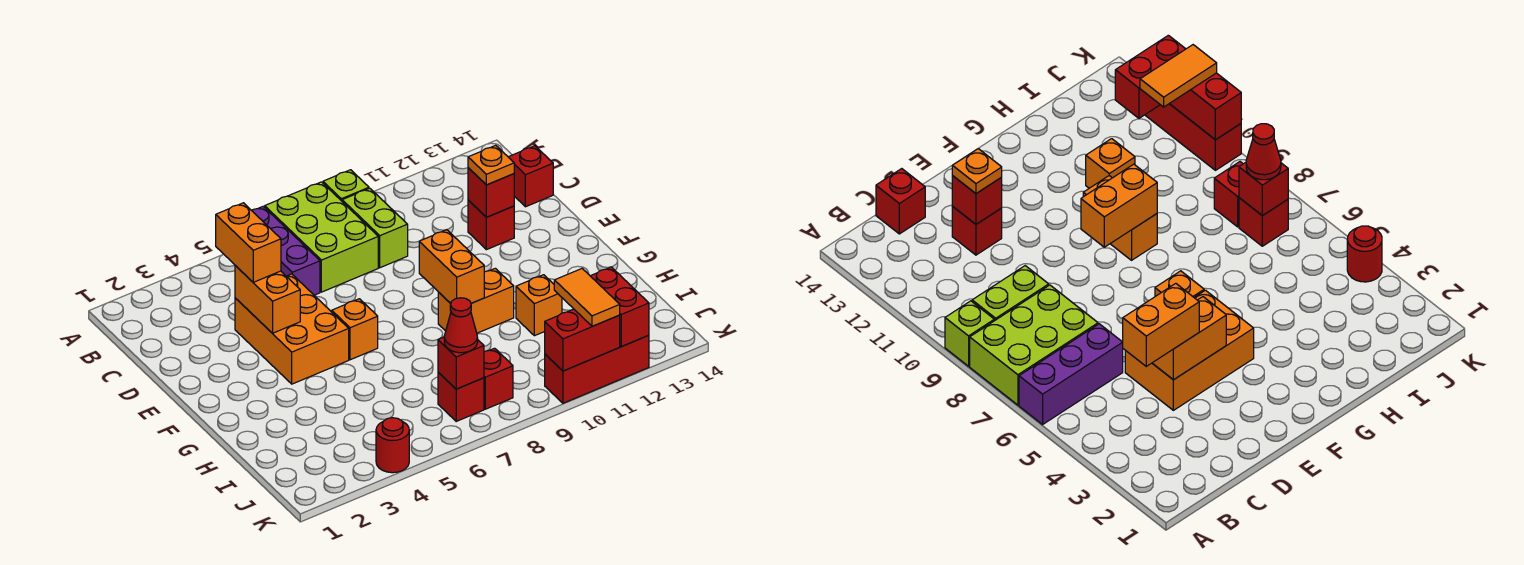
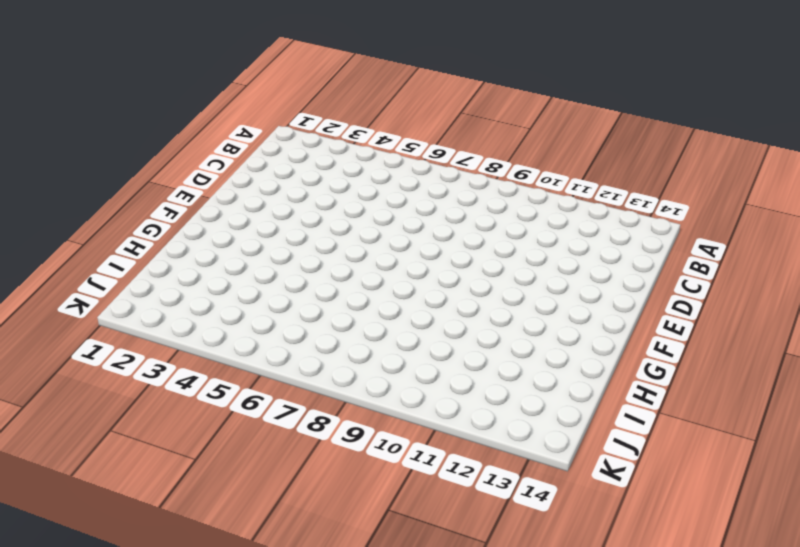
none -> purple brick A6:C6 level 1
none -> lime brick A7:C8 level 1
none -> lime brick A9 level 1

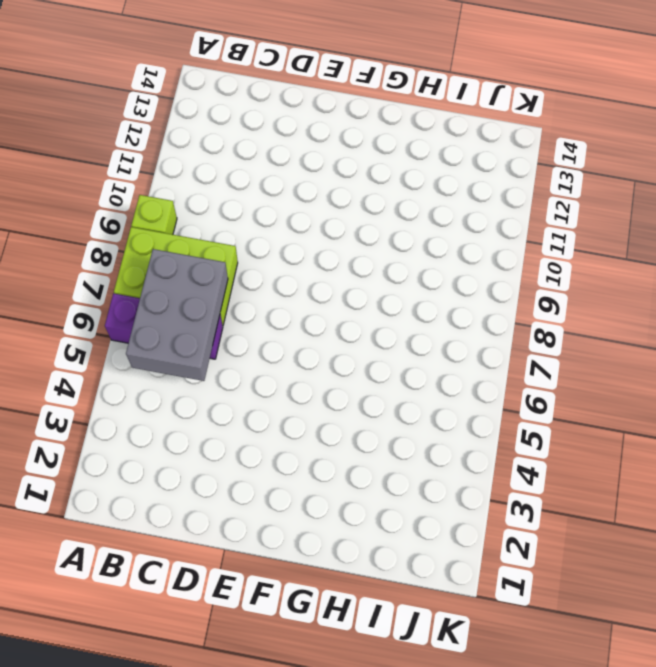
grey brick B5:C7 level 2 -> none
none -> lime brick B9:C9 level 1
none -> red brick C14 level 1
none -> orange brick D4:F5 level 1

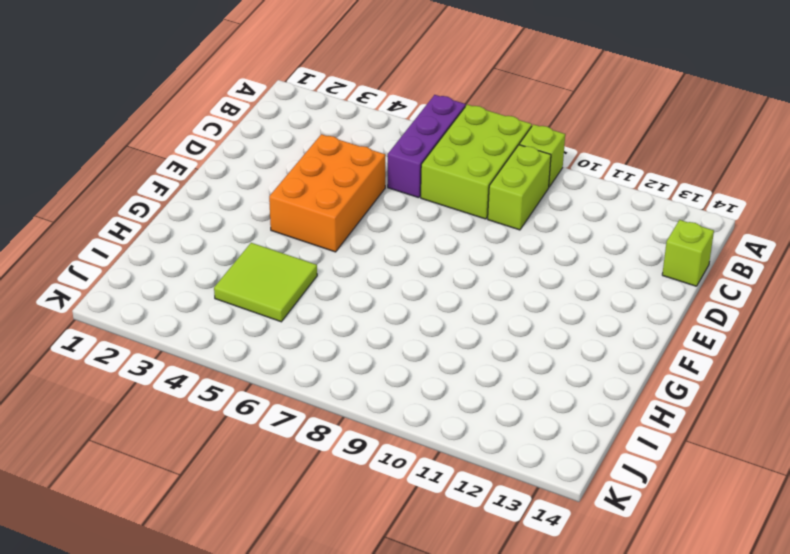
lime brick C14 level 1 -> red brick C14 level 1
lime tile H4:I5 level 1 -> none
none -> red brick D12 level 1
none -> orange brick F6 level 1
none -> orange brick G9:G10 level 1

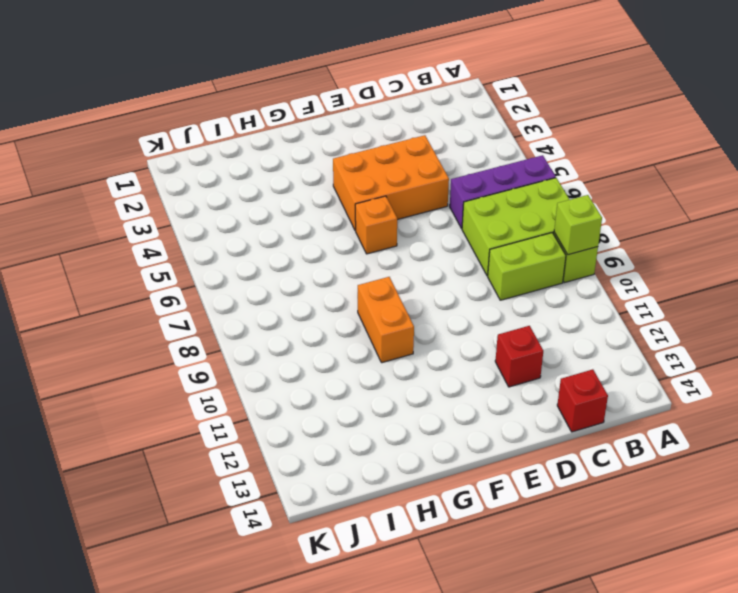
lime brick A9 level 2 -> none
none -> orange brick H11 level 1
none -> red brick J7 level 1
none -> red brick J8 level 1

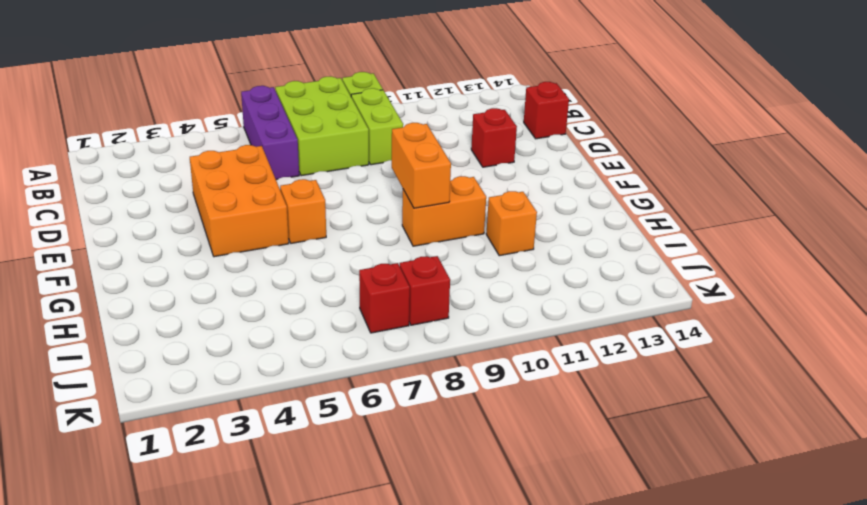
none -> red round brick K4 level 1
none -> red brick K10:K12 level 1
none -> orange brick D4:E4 level 2

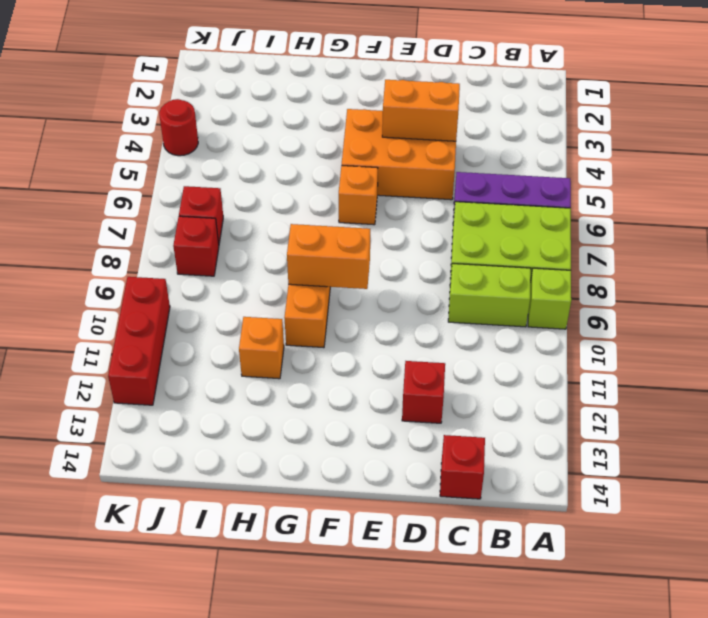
none -> red brick D12 level 2
none -> red brick J7 level 2
none -> red brick J12:K12 level 2

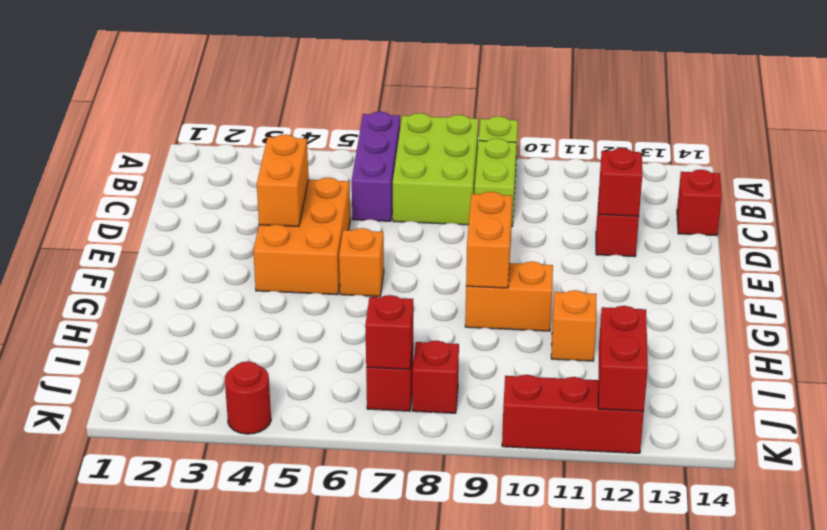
none -> red brick K10:K11 level 2
none -> orange brick C4:D4 level 3
none -> orange plate D12 level 3

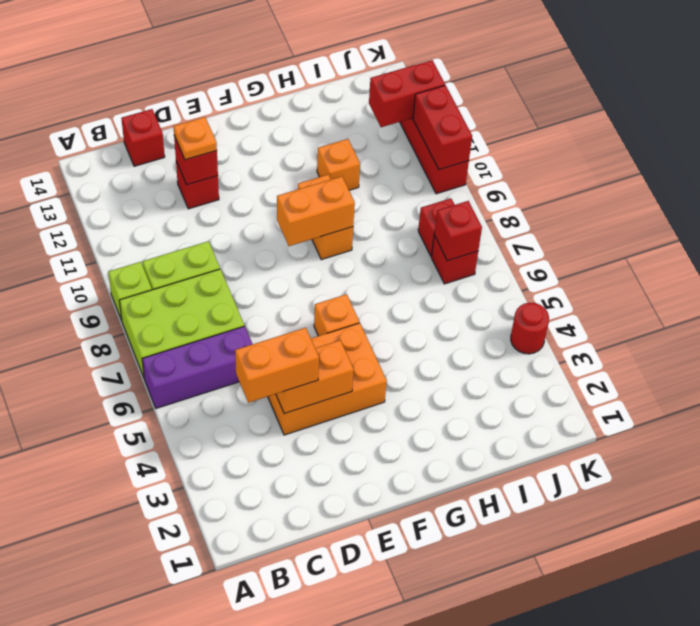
none -> red cone J7 level 3
none -> orange tile J11:K11 level 3

